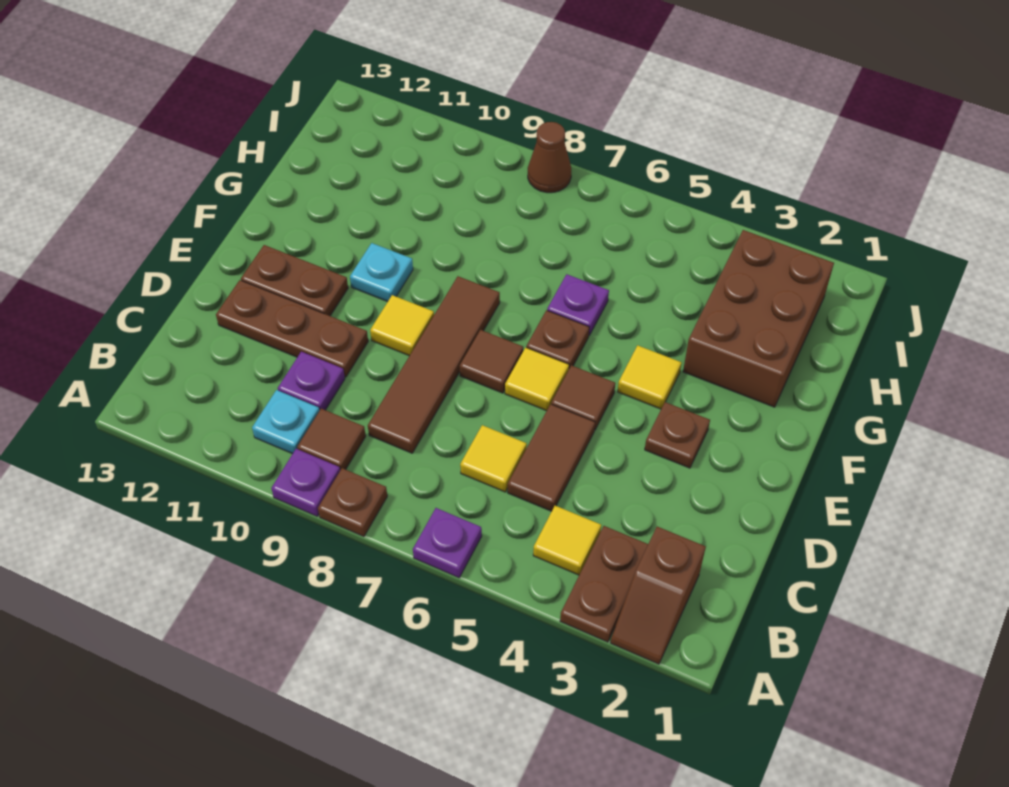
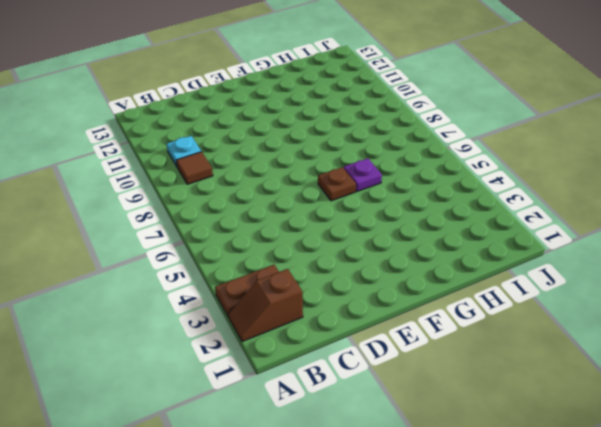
none -> purple plate A6 level 1
none -> brown plate A8 level 1
none -> purple plate A9 level 1

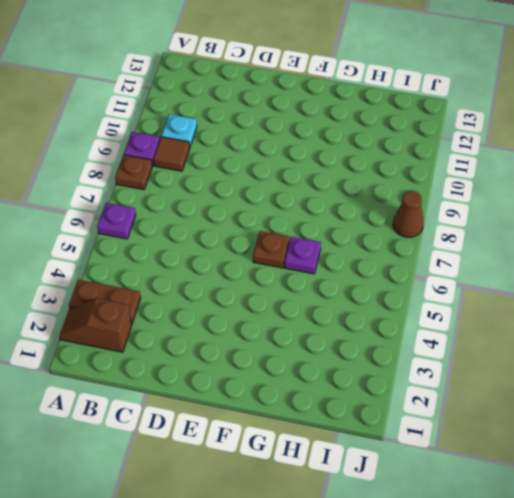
none -> yellow tile B4 level 1
none -> brown tile C5:D5 level 1
none -> yellow tile C6 level 1

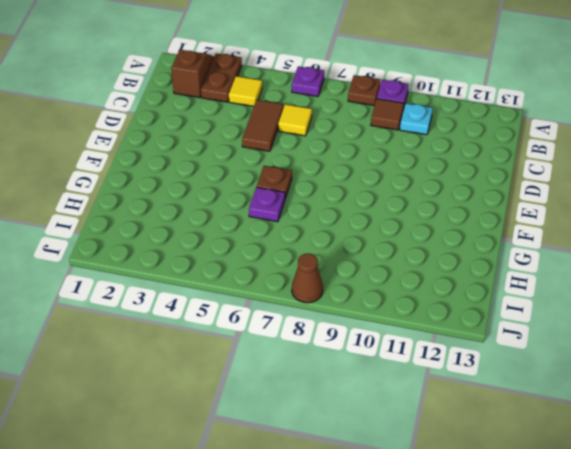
none -> brown tile C8:F8 level 1
none -> purple plate C10 level 1
none -> brown plate D10:D12 level 1

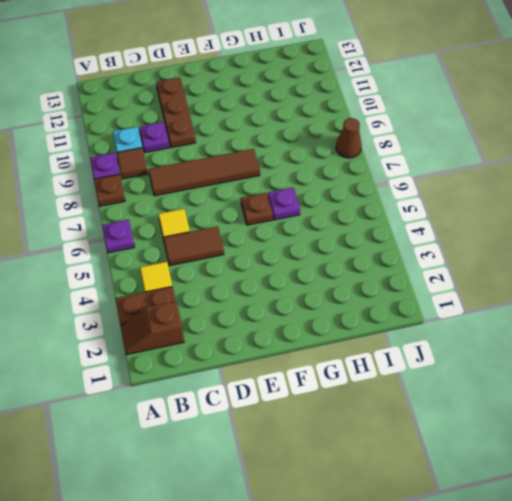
none -> brown plate E3 level 1
none -> brown tile E5 level 1
none -> yellow tile E6 level 1

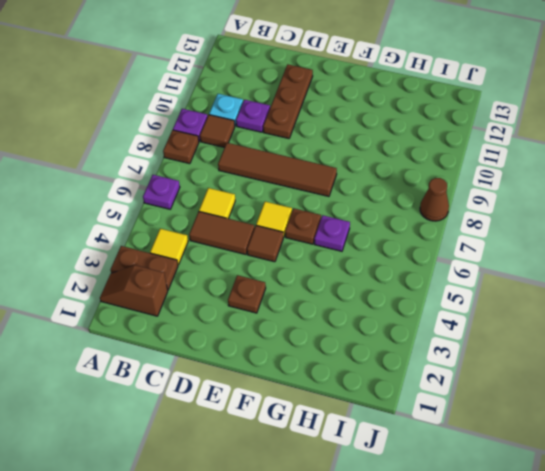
none -> brown tile E7 level 1
none -> yellow tile E9 level 1
none -> brown plate E11:E12 level 1

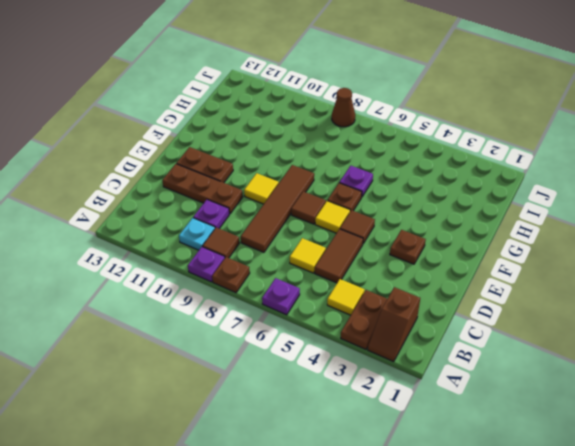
none -> yellow tile F4 level 1
none -> cyan plate F10 level 1
none -> brown brick G2:I3 level 1

